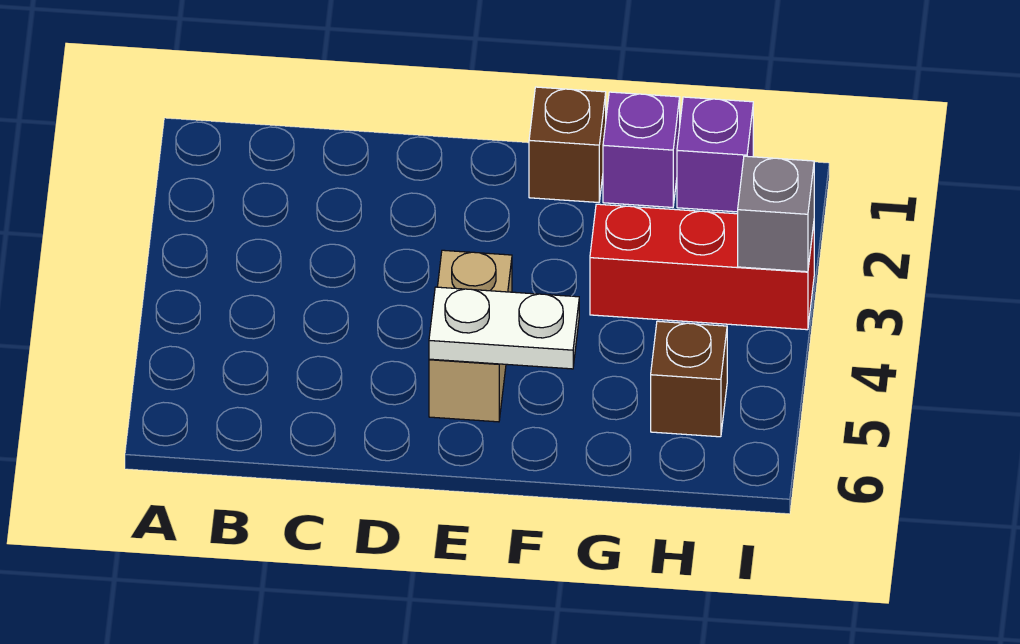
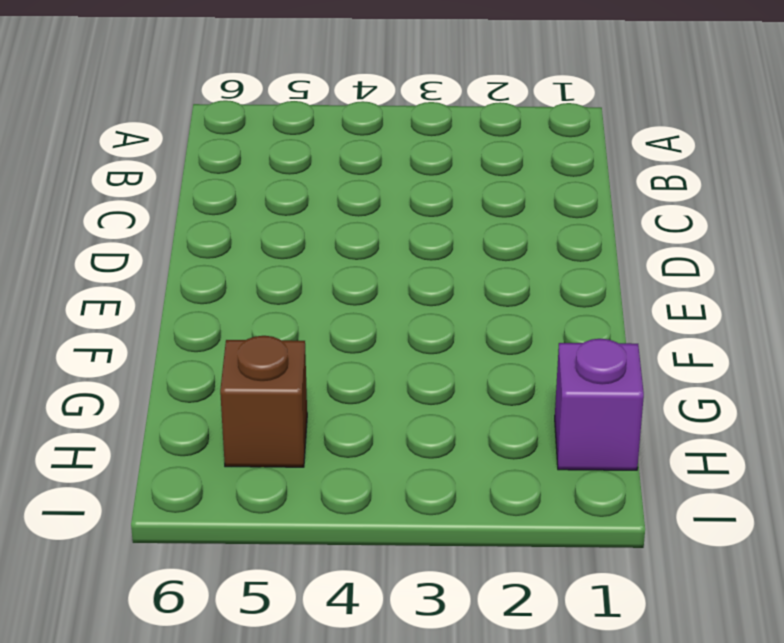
none -> tan brick E4:E5 level 1
none -> brown brick F1 level 1

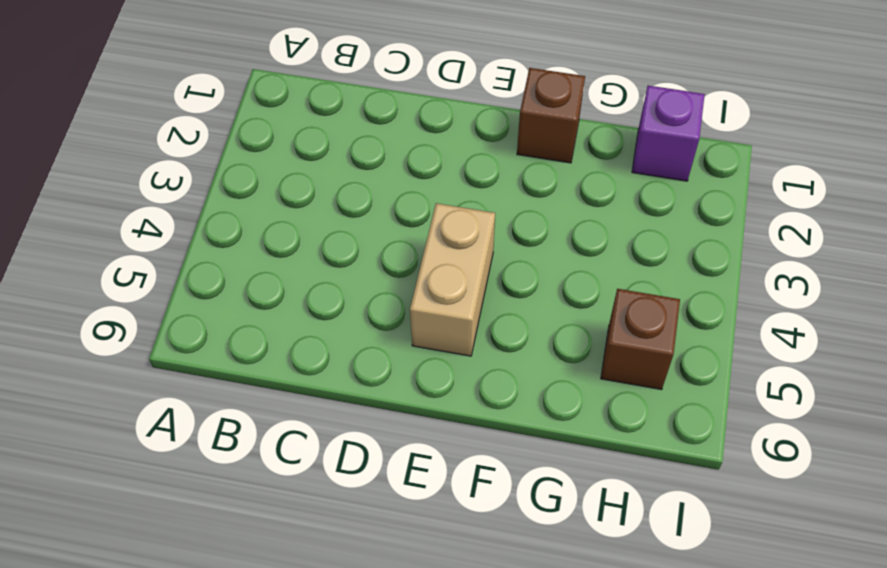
none -> purple brick G1 level 1
none -> red brick G3:I3 level 1

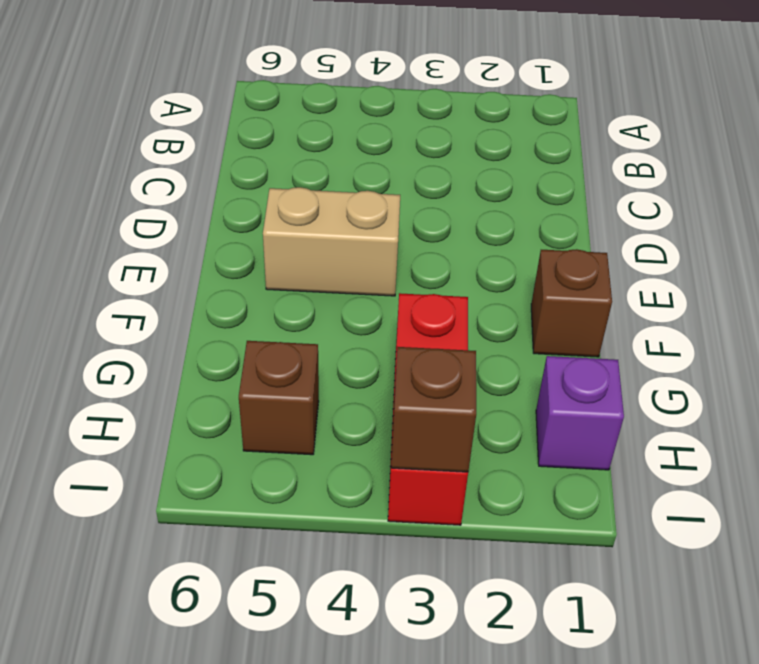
brown brick I3 level 2 -> grey brick I3 level 2
none -> purple brick G1 level 1
none -> white plate E5:F5 level 2

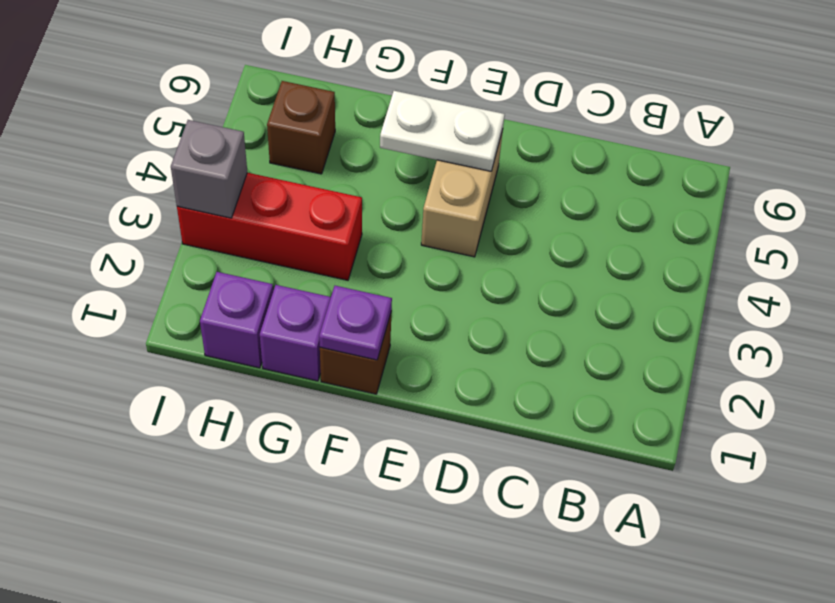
purple plate F1 level 2 -> none

